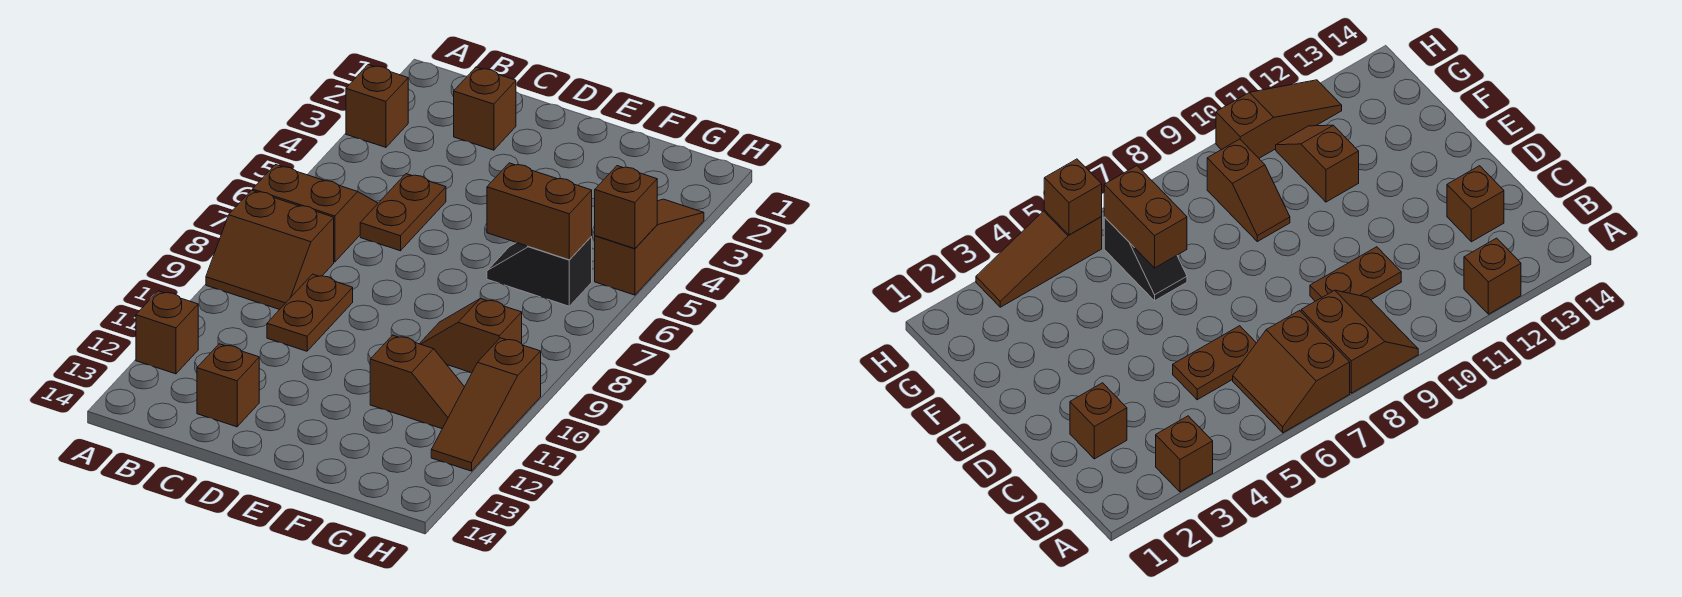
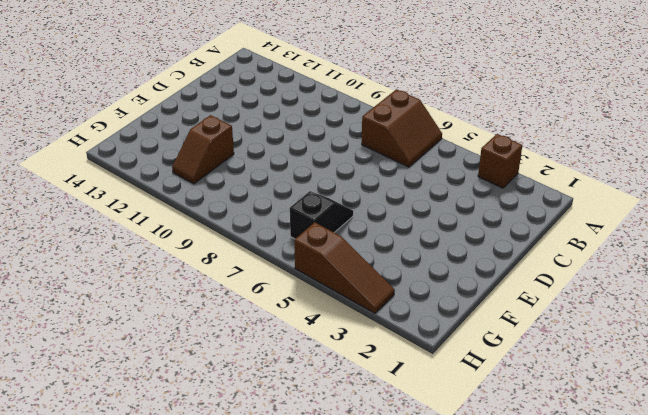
none -> brown slope A8:B9 level 1 top 8
none -> brown brick A12 level 1
none -> brown brick C2 level 1

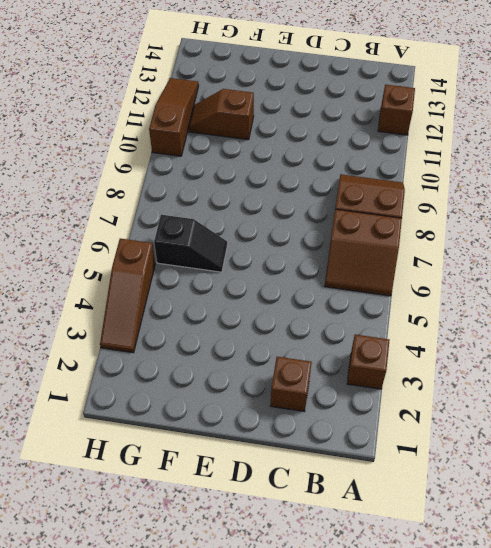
none -> brown plate C5:C6 level 1
none -> brown plate C9:C10 level 1
none -> brown brick C13 level 1

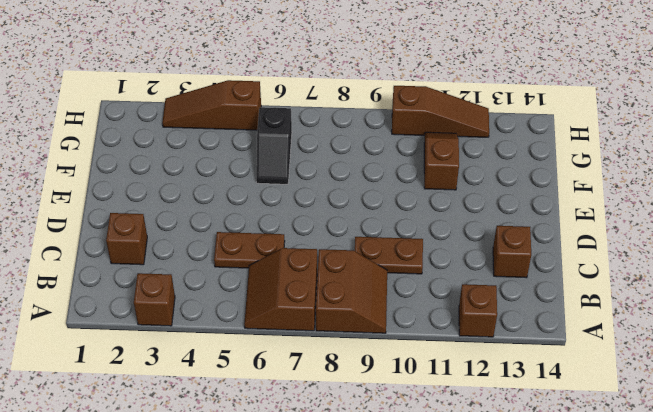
none -> brown slope F9:G9 level 1 top G
none -> brown brick F6:G6 level 2
none -> brown brick H5 level 2

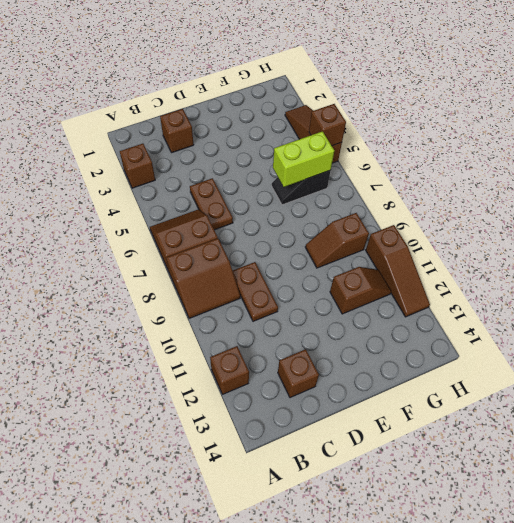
lime brick F6:G6 level 2 -> brown brick F6:G6 level 2

